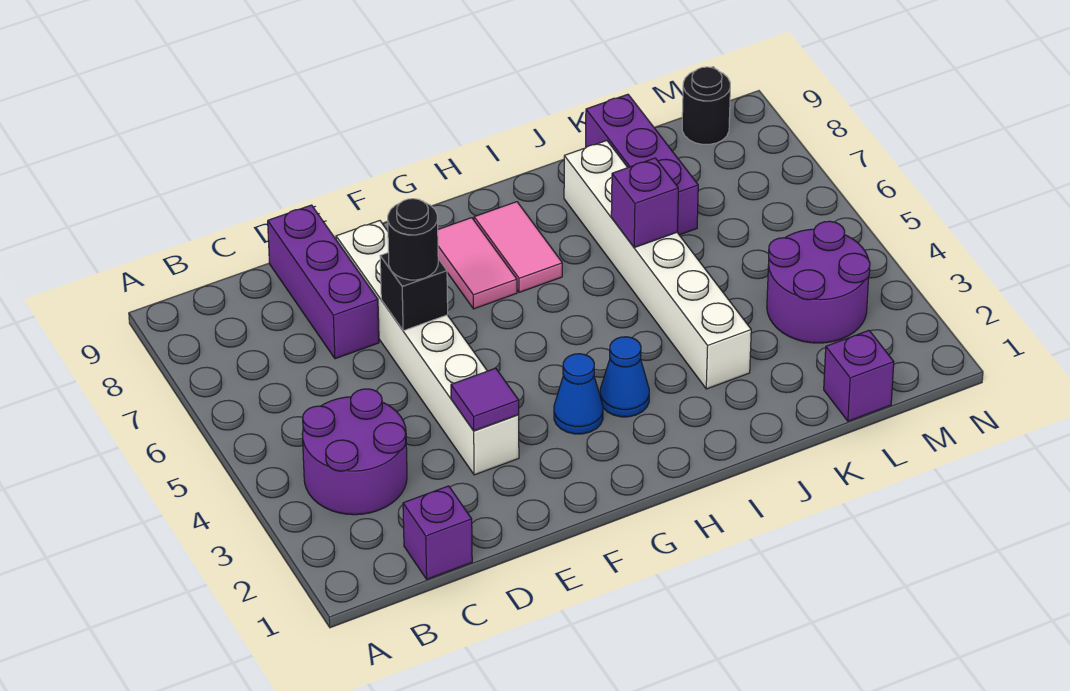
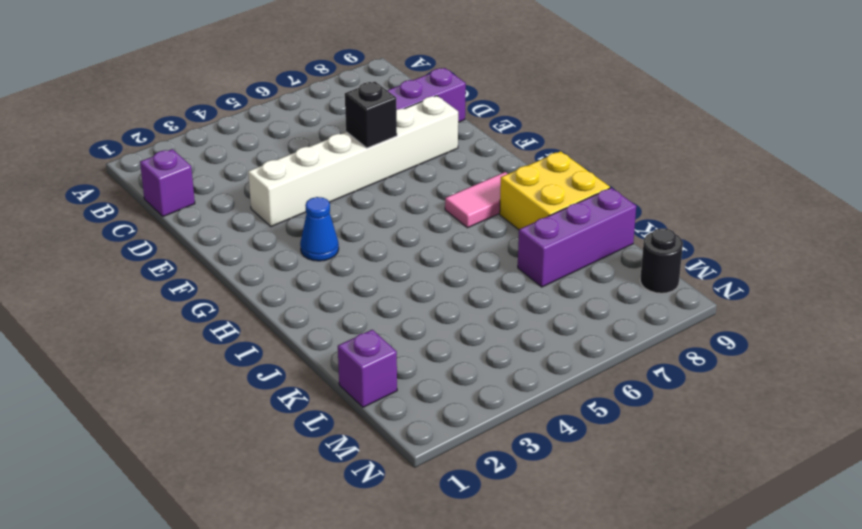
yellow brick I8:J9 level 1 -> white brick J3:J8 level 1
none -> purple round brick B3:C4 level 1
none -> pink tile G7:G8 level 1
none -> blue cone H3 level 1

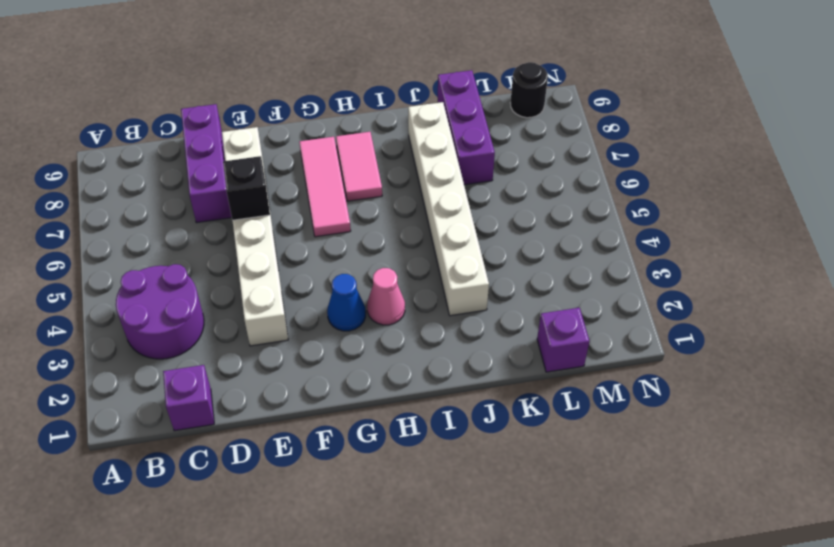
pink tile G6:G8 level 1 -> pink tile G7:G8 level 1
pink cone H3 level 1 -> blue cone H3 level 1
none -> purple round brick L3:M4 level 1
none -> purple tile E3 level 2
none -> purple brick J6 level 2

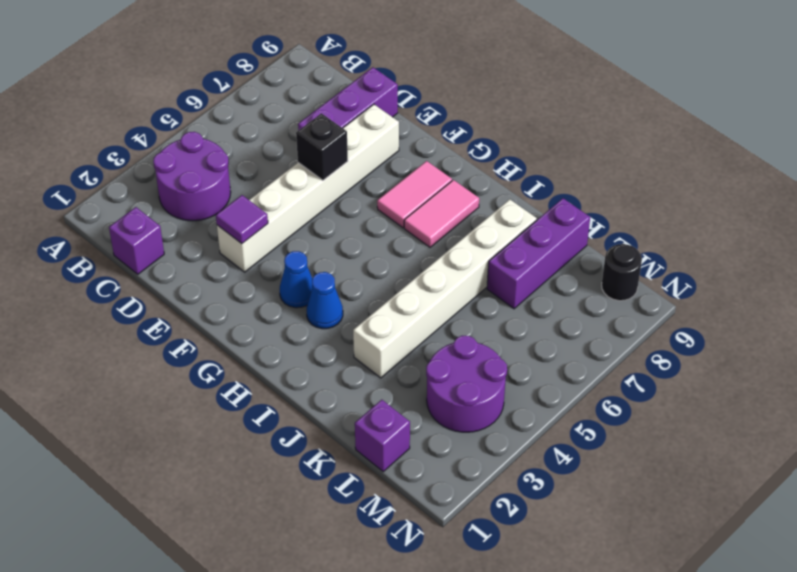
none -> purple brick J6 level 2
none -> black round brick E6 level 3

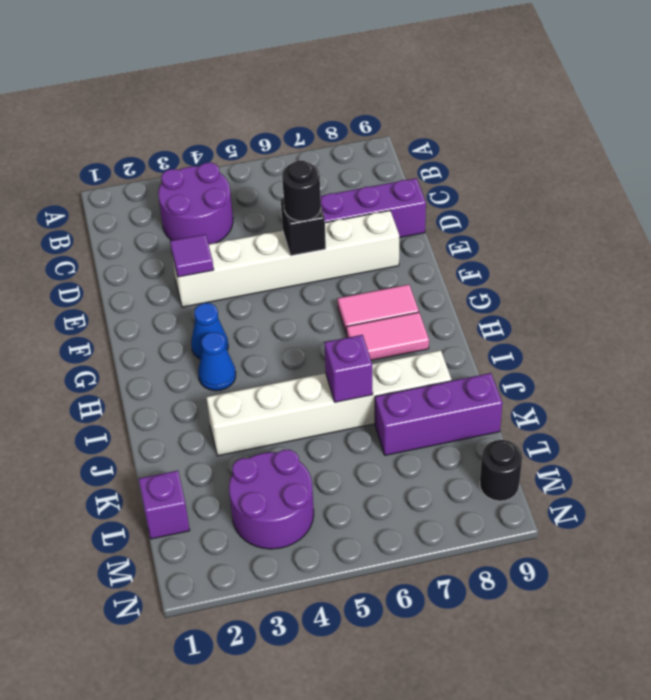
none -> purple brick C1 level 1

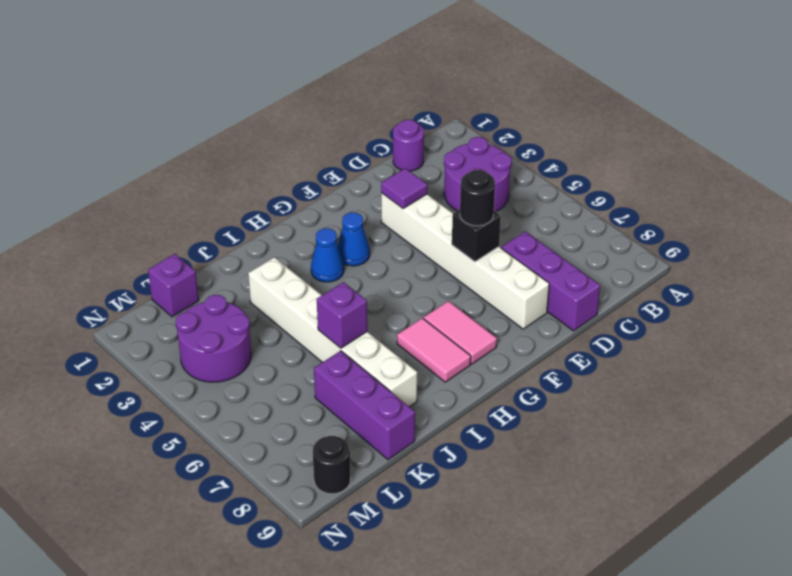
purple round brick C1 level 1 -> purple brick C1 level 1

